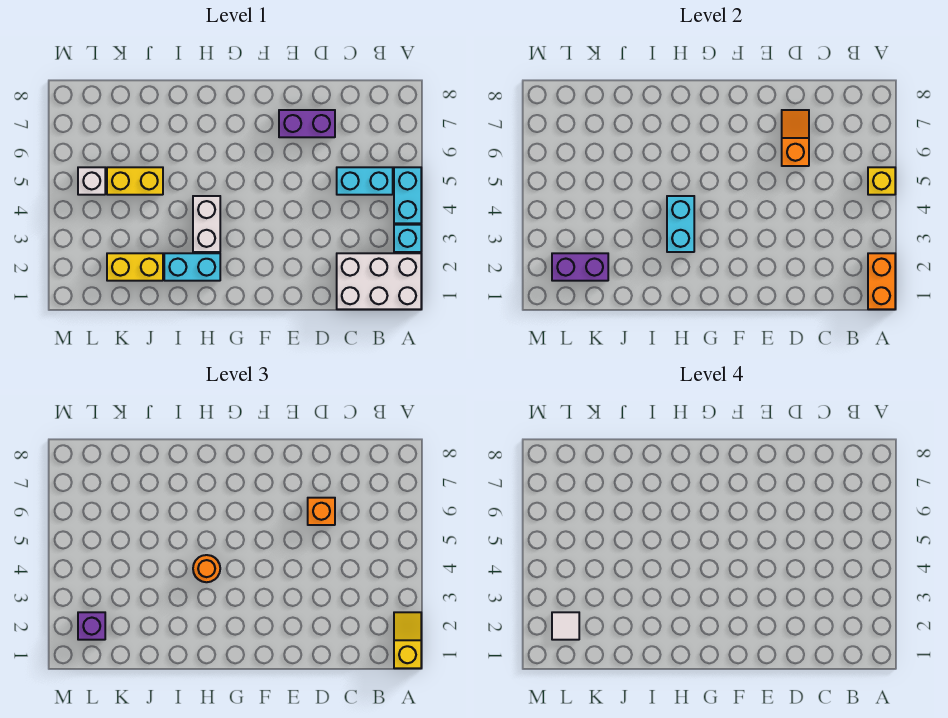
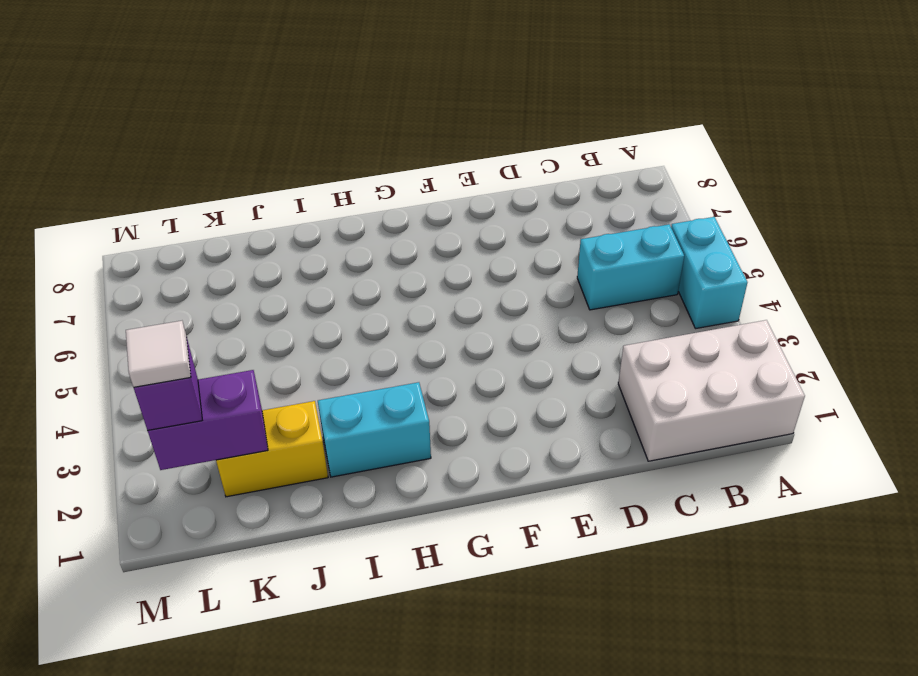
none -> cyan brick A3 level 1
none -> purple brick D7:E7 level 1
none -> white brick H3:H4 level 1

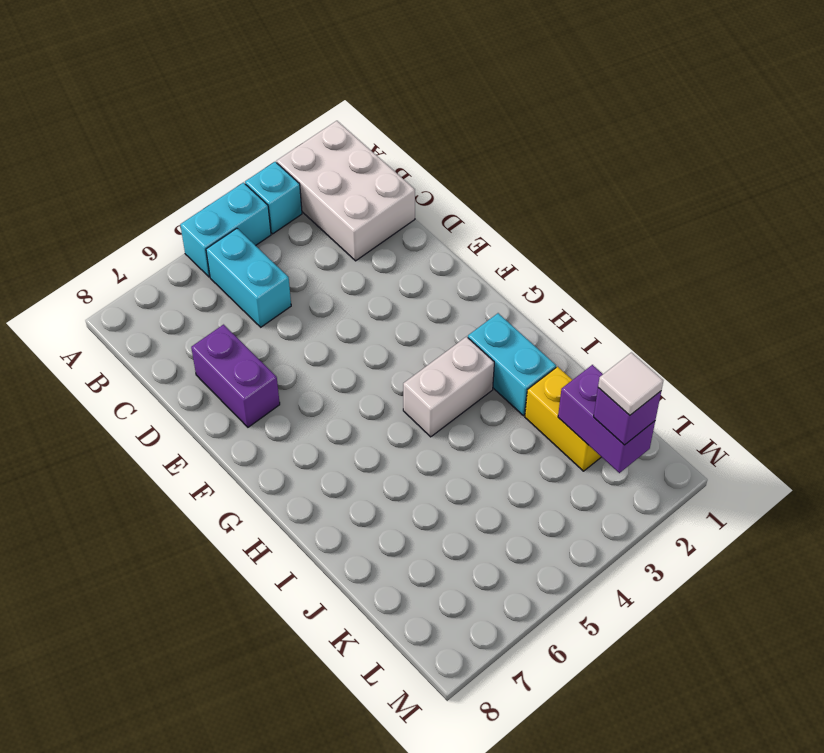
none -> yellow brick J5:K5 level 1
none -> white brick L5 level 1
none -> orange brick A1:A2 level 2

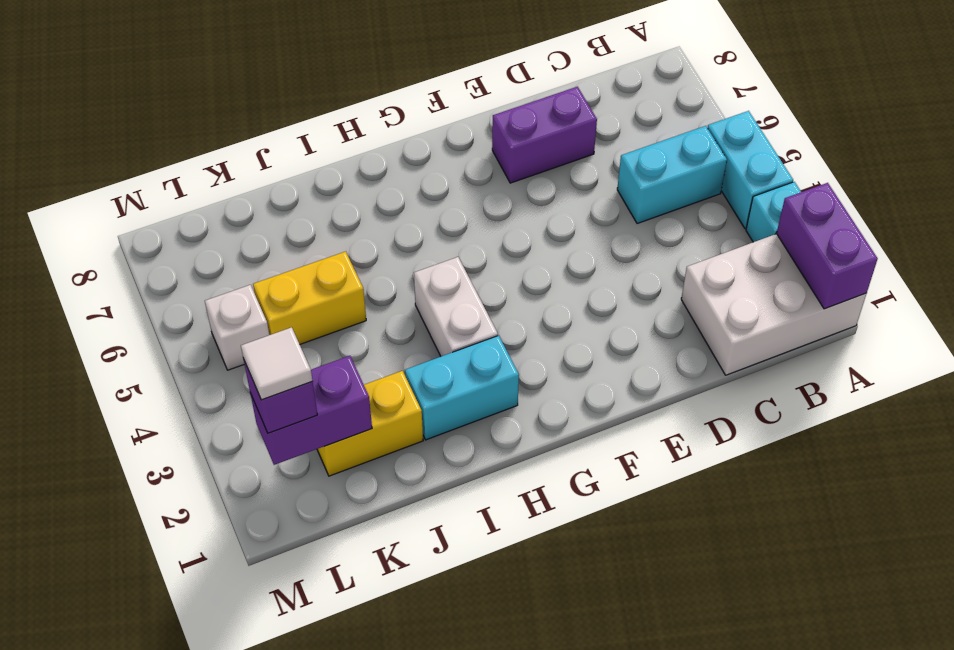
purple brick A1:A2 level 2 -> orange brick A1:A2 level 2
none -> yellow brick A5 level 2
none -> orange slope D6:D7 level 2 top 6
none -> cyan brick H3:H4 level 2

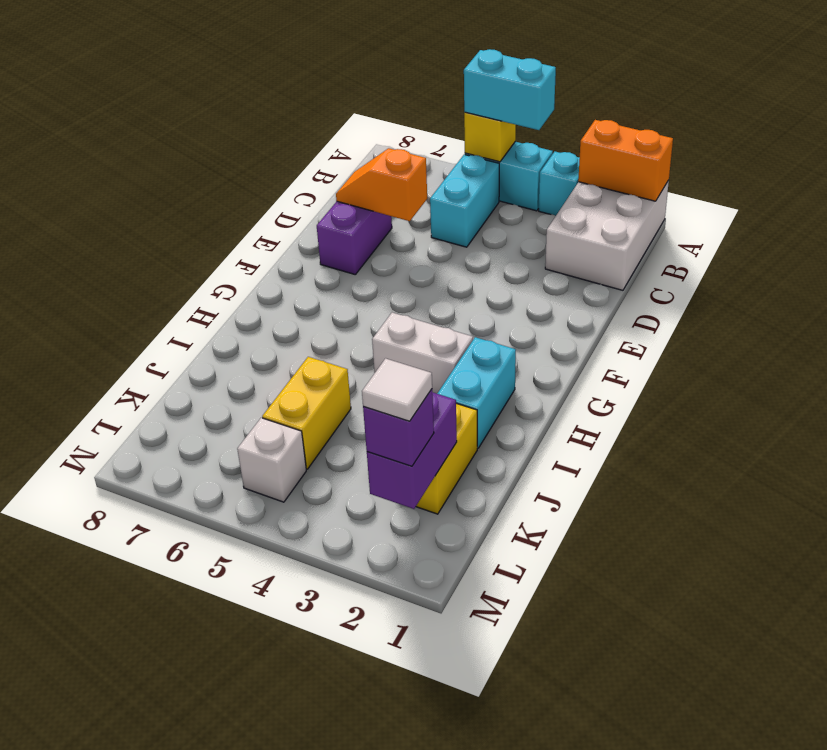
cyan brick A4:A5 level 3 -> cyan brick H3:H4 level 2
none -> yellow slope A1:A2 level 3 top 1
none -> orange brick D6 level 3
none -> orange round brick H4 level 3

